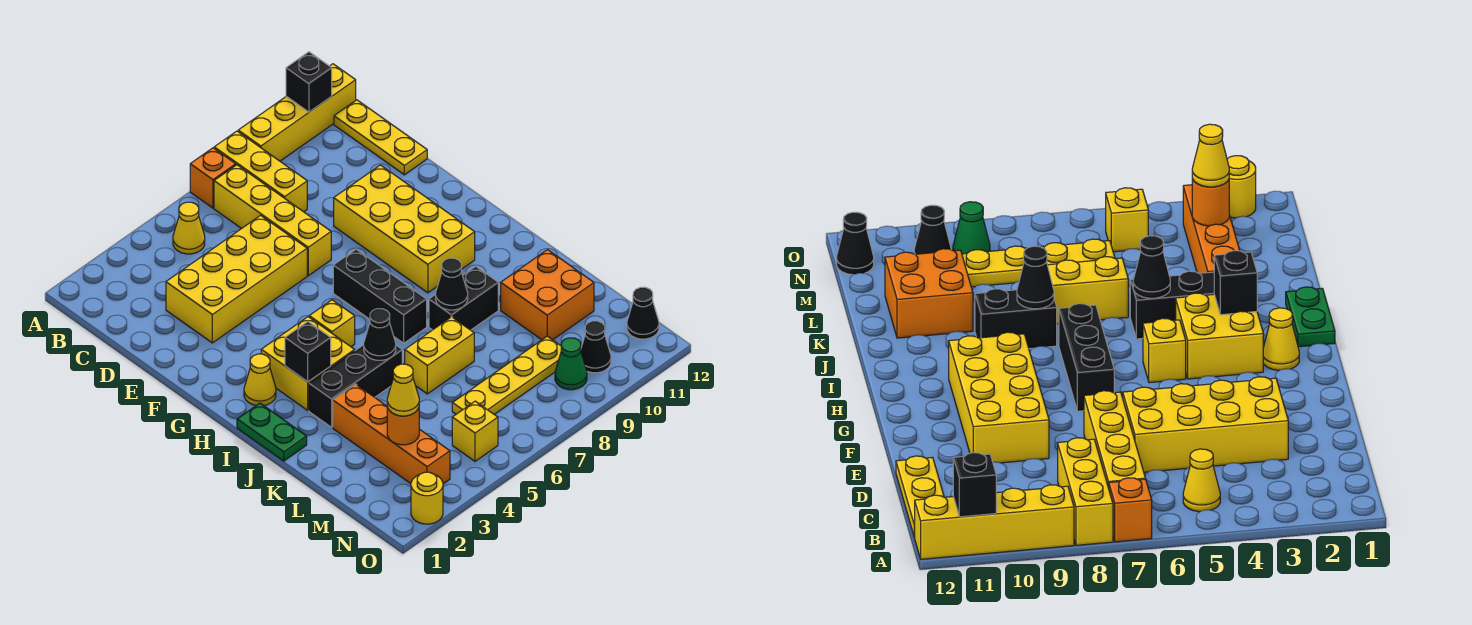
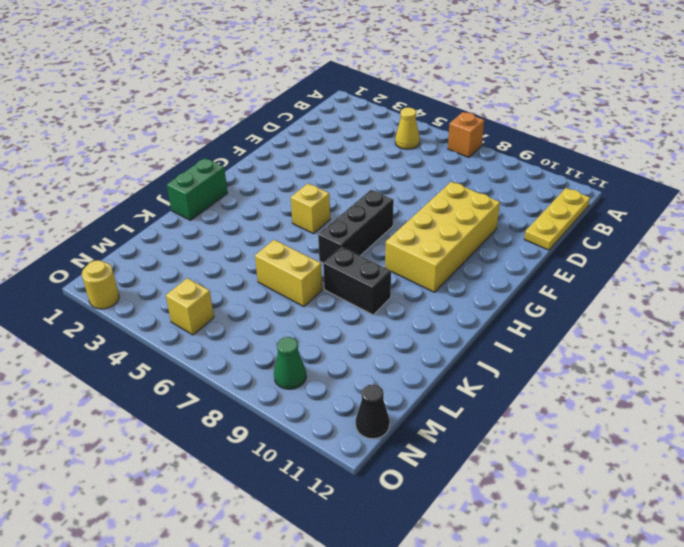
green brick I1:J1 level 1 -> green plate I1:J1 level 1
none -> yellow brick A8:C8 level 1
none -> yellow brick A9:A12 level 1
none -> yellow brick B7:E7 level 1
none -> yellow brick D3:E6 level 1

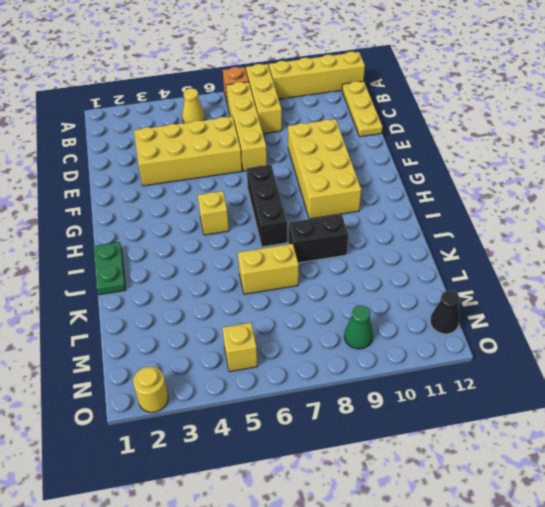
none -> yellow cone H2 level 1
none -> yellow brick H3:I4 level 1
none -> black brick J3:J5 level 1
none -> orange brick K3:N3 level 1

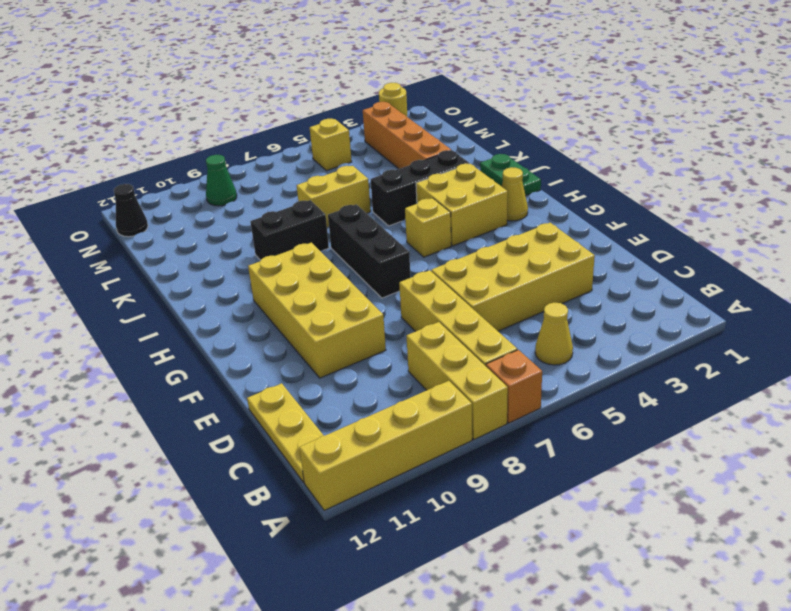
none -> orange brick K10:L11 level 1
none -> yellow plate M6:M9 level 1
none -> black cone N10 level 1
none -> black brick A11 level 2

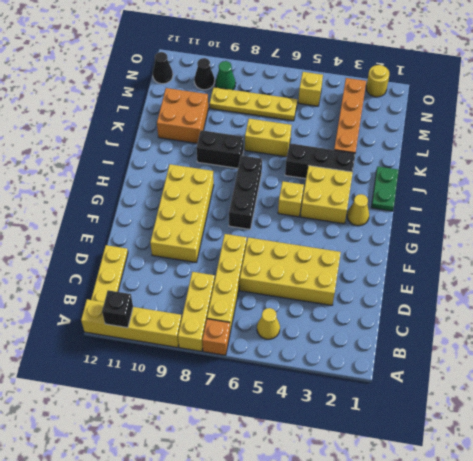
none -> black brick I3 level 2
none -> black cone J5 level 2
none -> black cone J8 level 2
none -> orange round brick M3 level 2

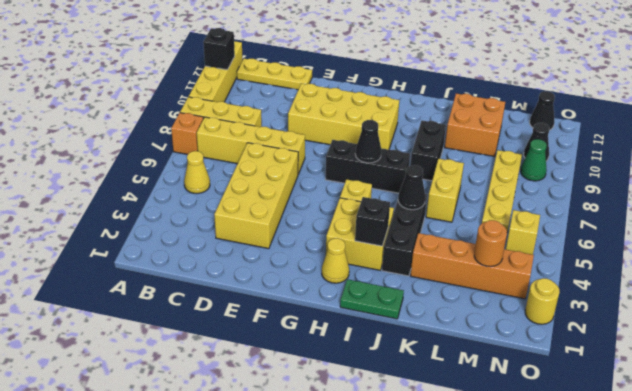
black cone H7 level 2 -> black cone J8 level 2
none -> yellow cone M3 level 3

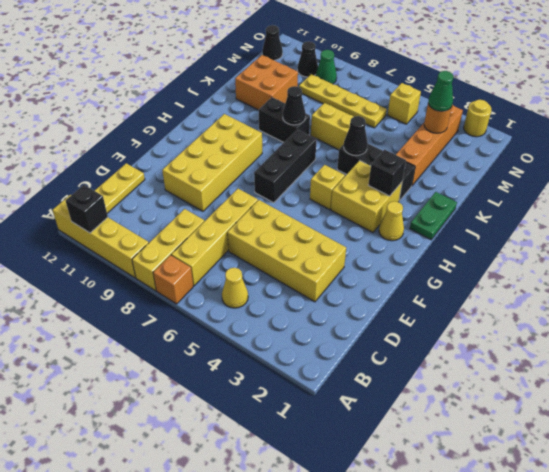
green cone M3 level 3 -> yellow cone M3 level 3

